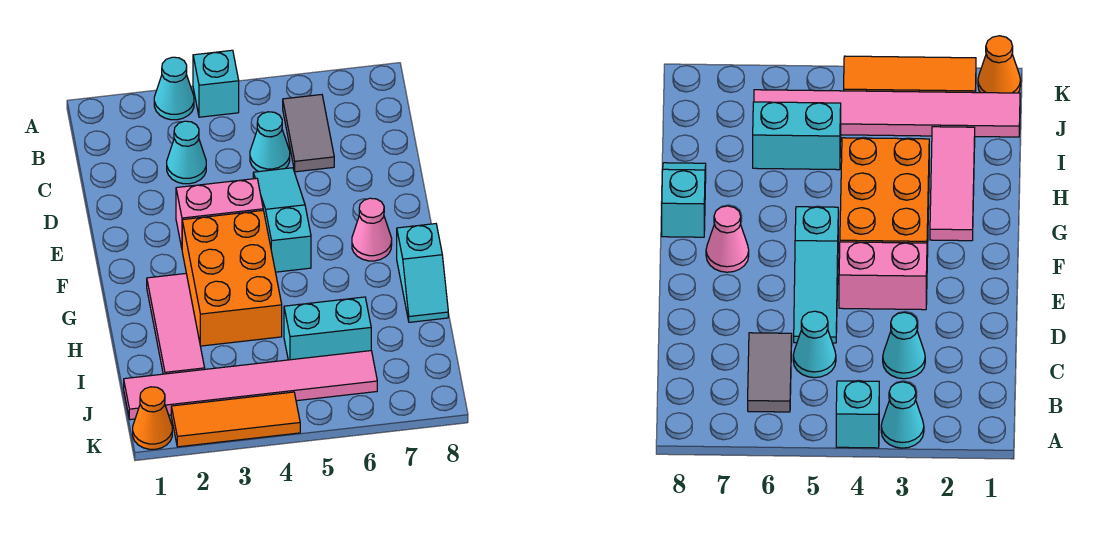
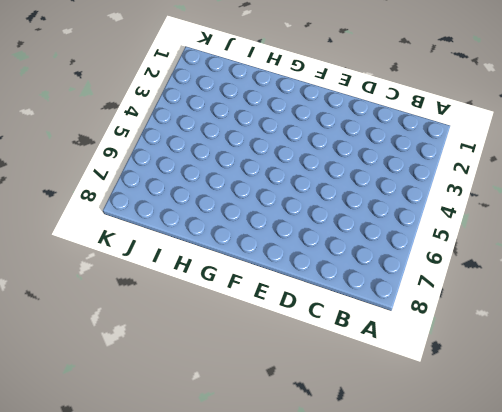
none -> cyan cone A3 level 1
none -> cyan brick A4 level 1
none -> grey tile B6:C6 level 1

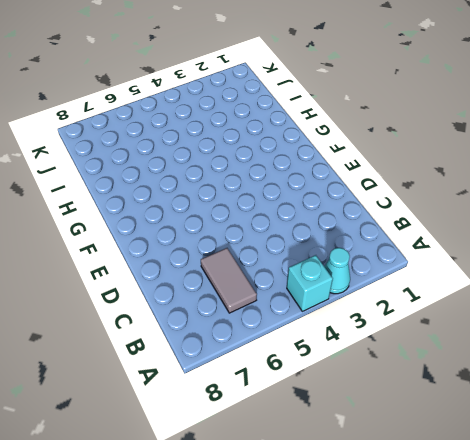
none -> cyan cone C3 level 1
none -> cyan cone C5 level 1
none -> cyan slope D5:F5 level 1 top F

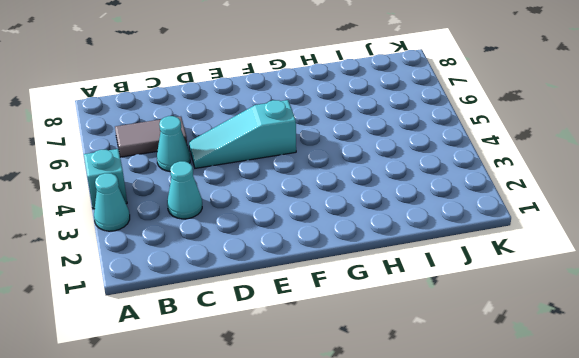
none -> pink brick E3:E4 level 1
none -> orange brick F3:H4 level 1
none -> pink cone F7 level 1

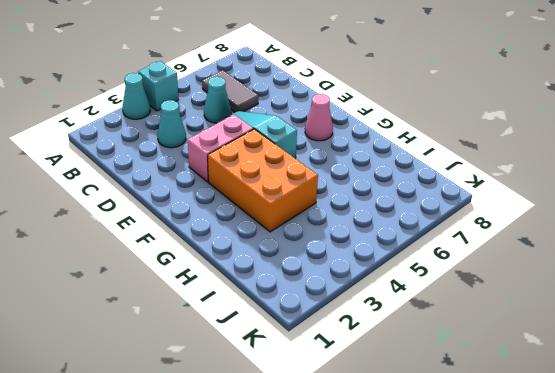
none -> pink tile G2:I2 level 1
none -> cyan slope G8:H8 level 1 top G
none -> cyan brick I5:I6 level 1

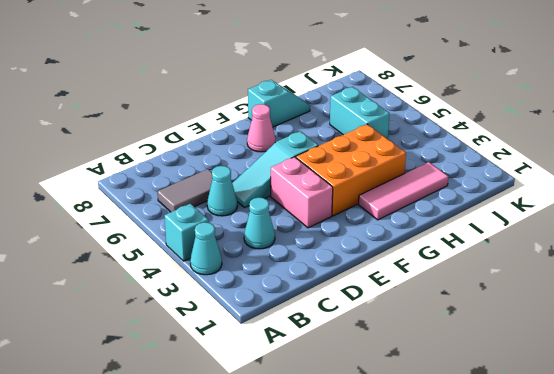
none -> pink tile J1:J6 level 1
none -> orange cone K1 level 1
none -> orange tile K2:K4 level 1

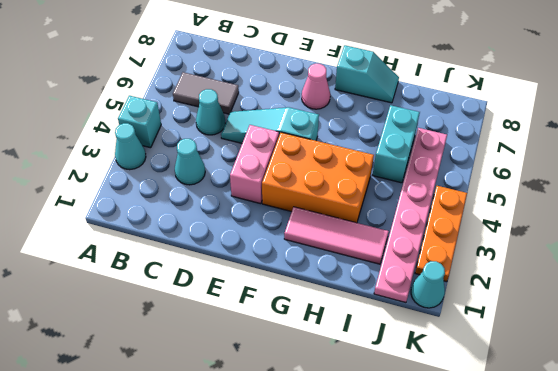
pink plate J1:J6 level 1 -> pink tile J1:J6 level 1
cyan cone K1 level 1 -> orange cone K1 level 1
orange plate K2:K4 level 1 -> orange tile K2:K4 level 1

